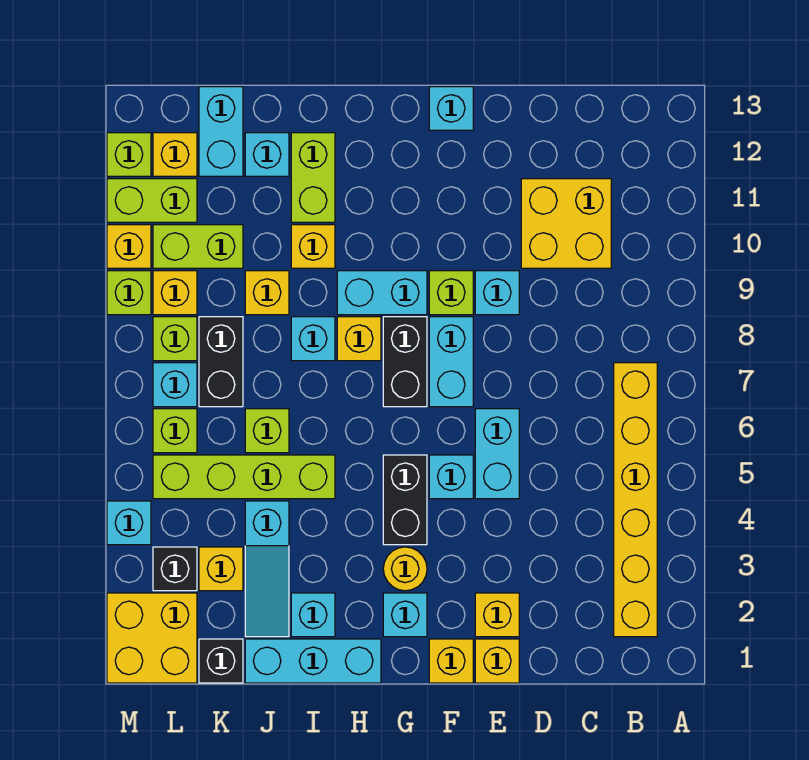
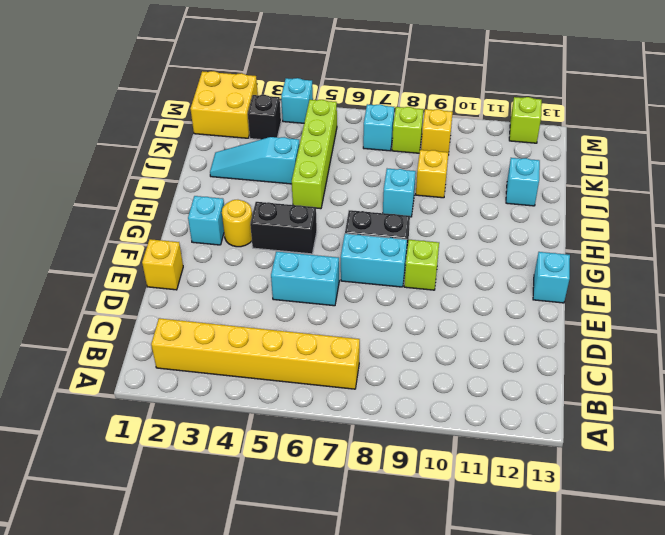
none -> yellow brick C10:D11 level 1
none -> yellow brick E2 level 1
none -> cyan brick E9 level 1
none -> yellow brick F1 level 1

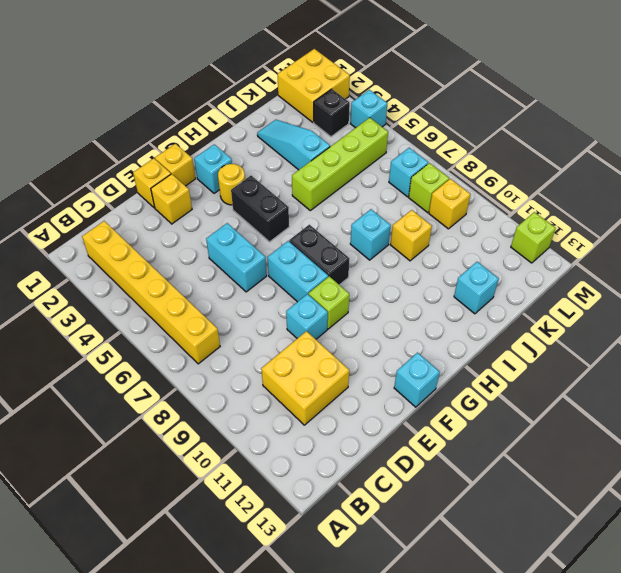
none -> cyan brick F5 level 1
none -> cyan brick G9:H9 level 1
none -> cyan brick H1:J1 level 1
none -> yellow brick H8 level 1

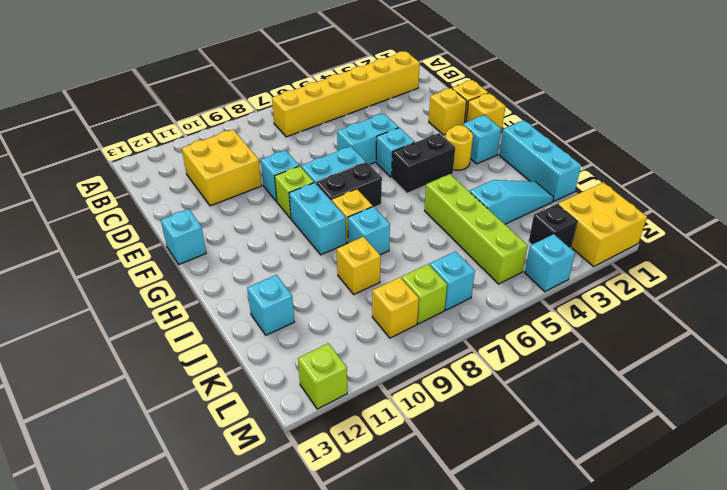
none -> cyan brick I2 level 1
none -> yellow brick I10 level 1
none -> lime brick I11:I12 level 1
none -> lime brick J6 level 1

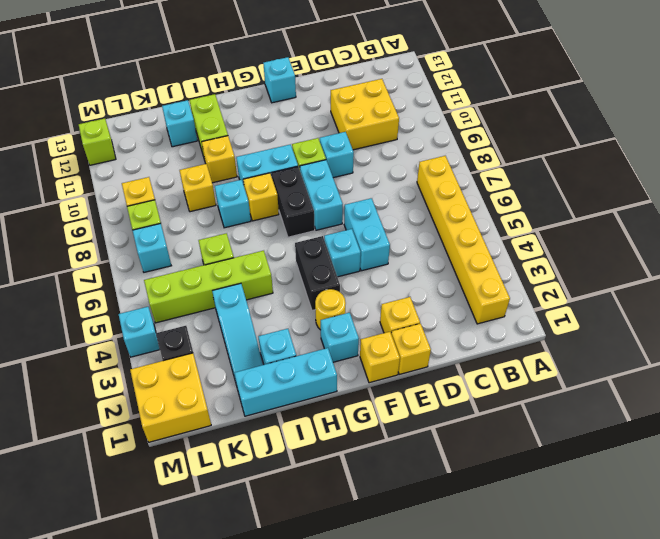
none -> black brick K1 level 1
none -> yellow brick K3 level 1
none -> black brick K7:K8 level 1
none -> lime brick K10:L10 level 1

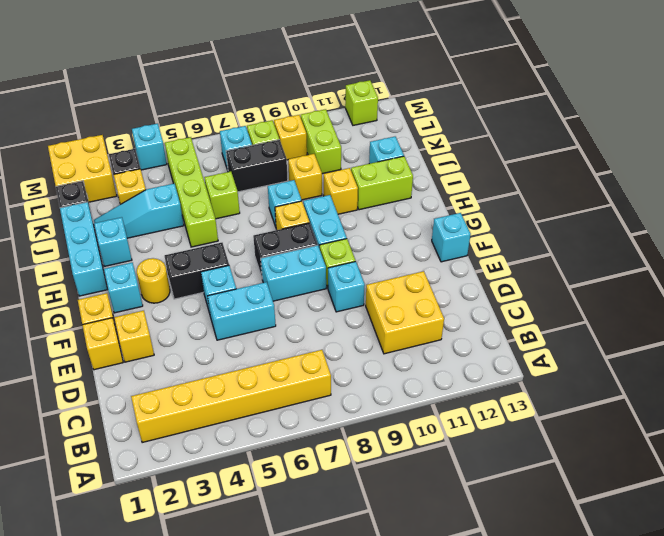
none -> cyan brick K12:K13 level 1
none -> lime brick L6 level 1
none -> lime brick L11:M11 level 1
none -> yellow brick L12 level 1

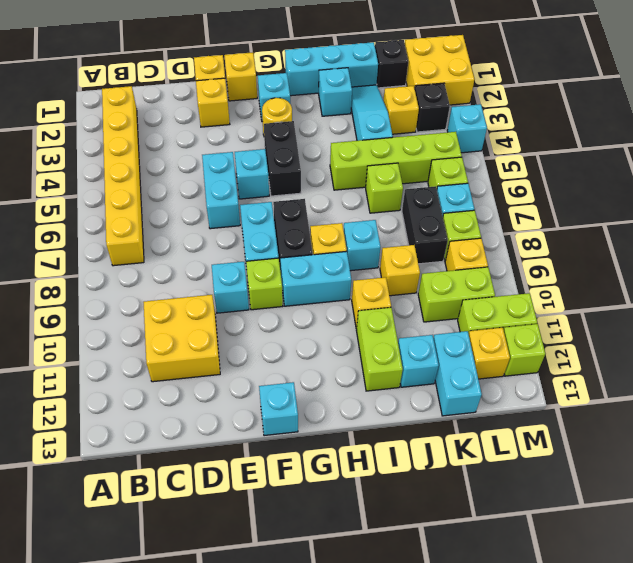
none -> lime brick M9 level 1
none -> yellow brick M10 level 1

